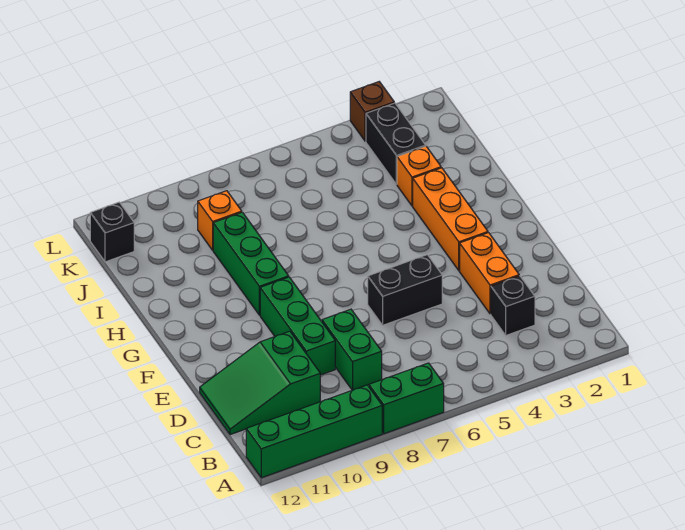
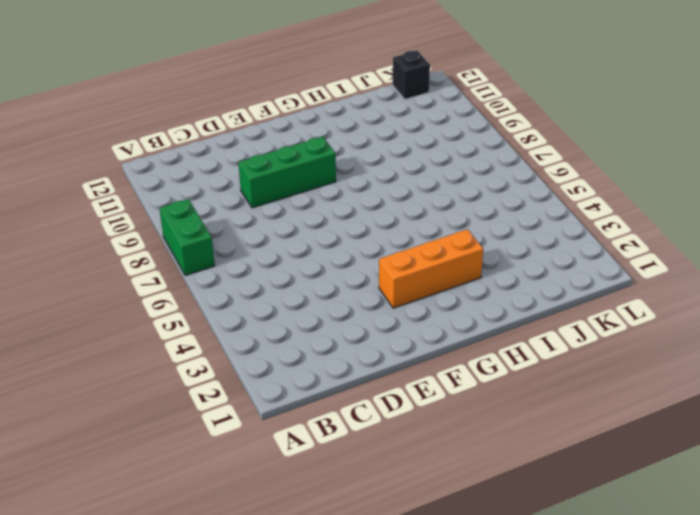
none -> green brick A9:A12 level 1
none -> black brick C3 level 1
none -> green brick C8:D8 level 1

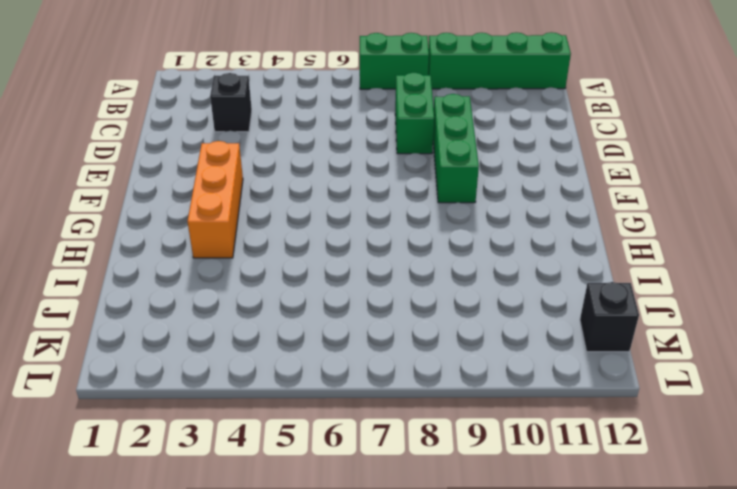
none -> green slope C10:D12 level 1 top 10
none -> orange brick D3:E3 level 1
none -> black brick E5:E6 level 1

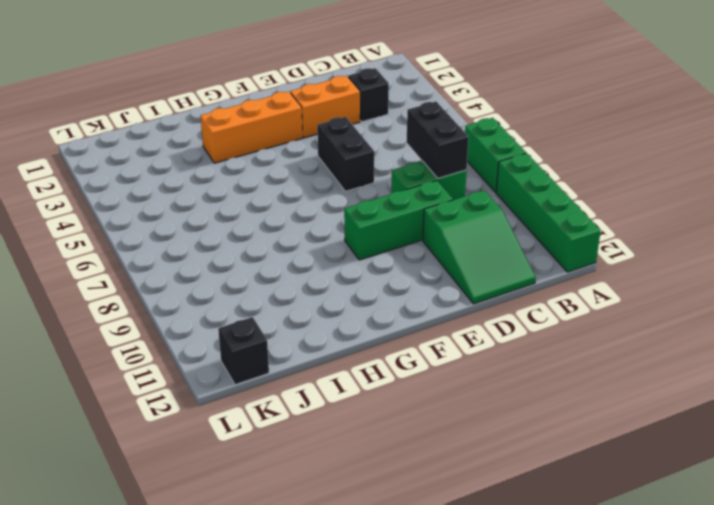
black brick C7:C8 level 2 -> black brick J3:K3 level 1
none -> green brick G9:I9 level 1
none -> orange brick I3 level 1
none -> orange brick J9 level 1

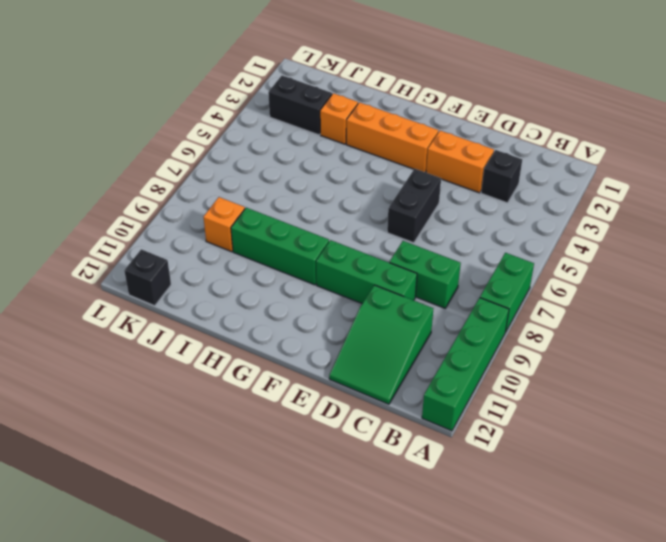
none -> brown brick L3 level 1

